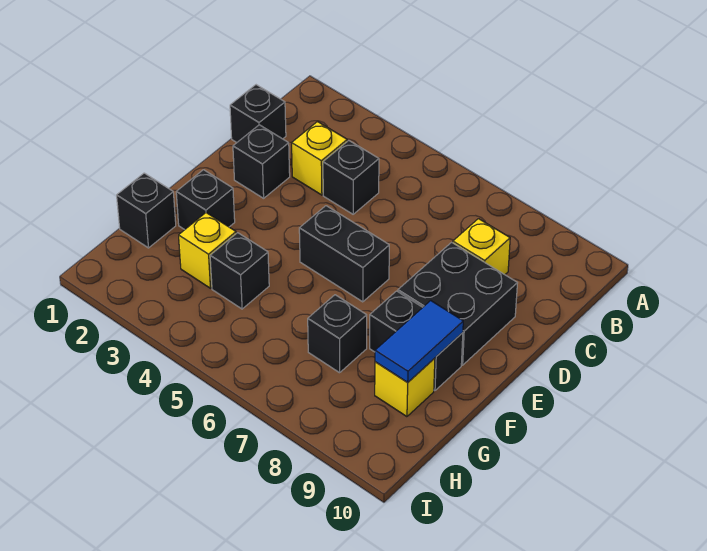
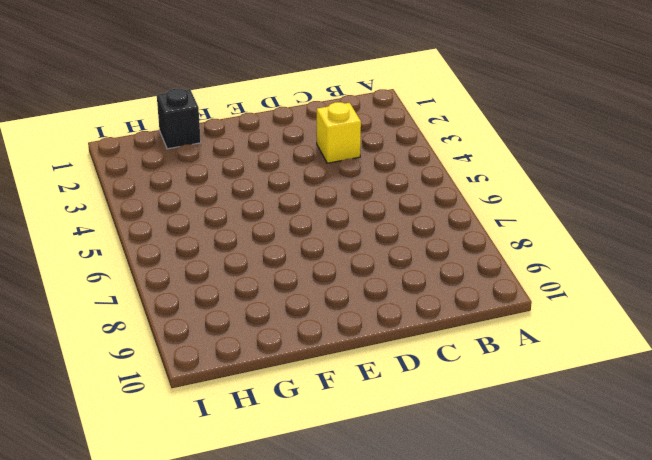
none -> black brick C1 level 1
none -> black brick C4 level 1
none -> yellow brick C8 level 1

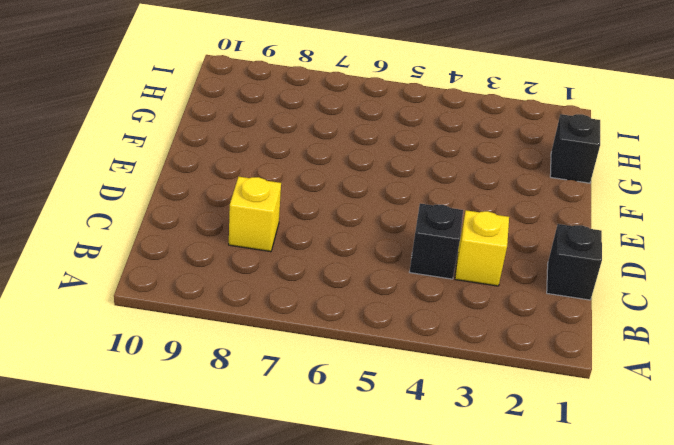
none -> black brick D2 level 1
none -> black brick D8:E9 level 1
none -> black brick E5:E6 level 1

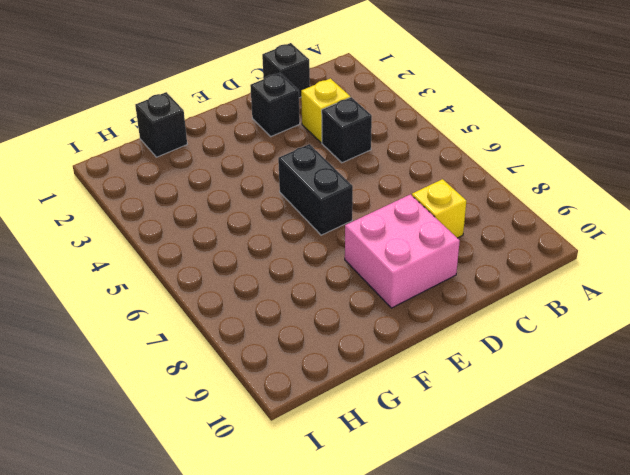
pink brick D8:E9 level 1 -> black brick D8:E9 level 1
none -> black brick F2 level 1
none -> black brick F8:F9 level 1
none -> yellow brick G3 level 1

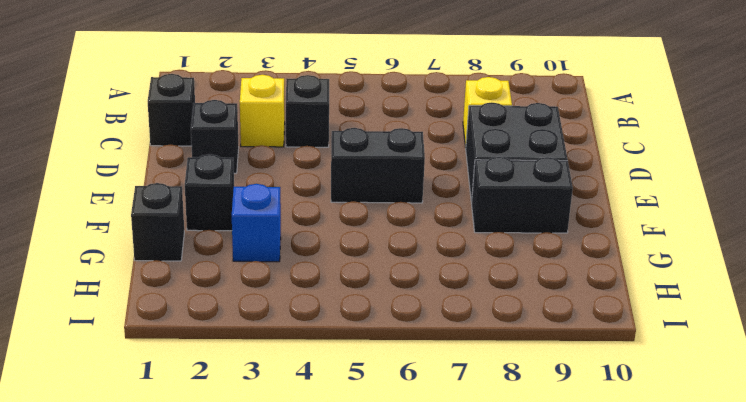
blue brick G3 level 1 -> yellow brick G3 level 1
none -> black brick G4 level 1
none -> black brick G7 level 1
none -> yellow brick G9 level 1

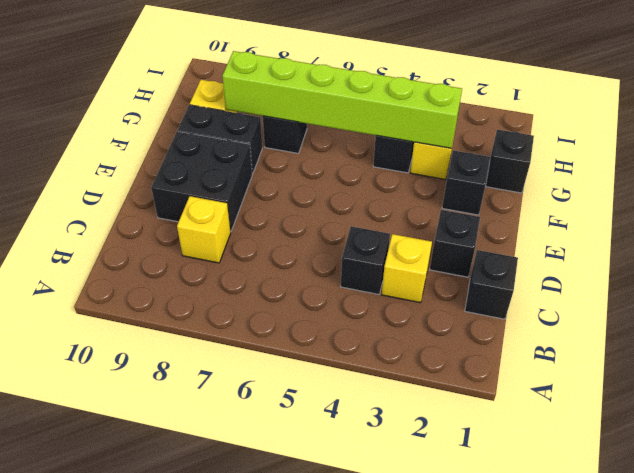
lime brick G3:G8 level 2 -> none
none -> black brick E5:E6 level 1
none -> blue tile F9:G9 level 2

